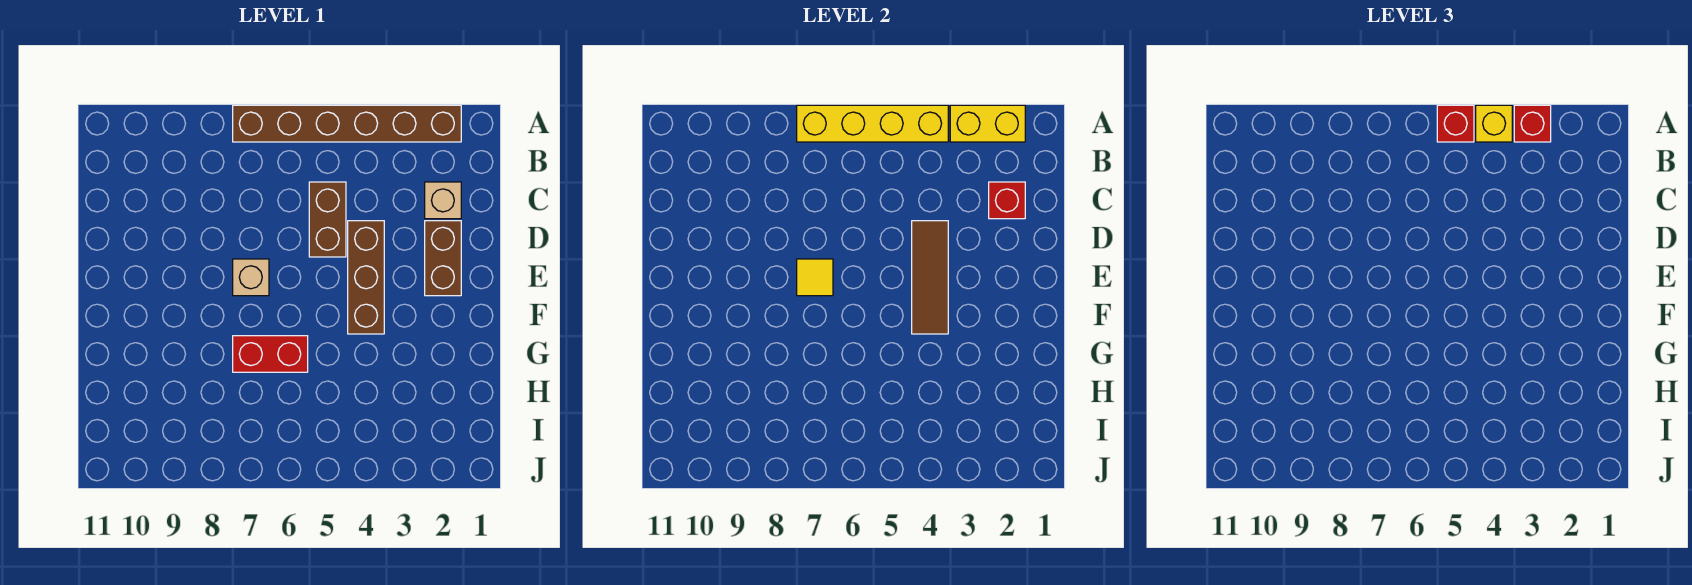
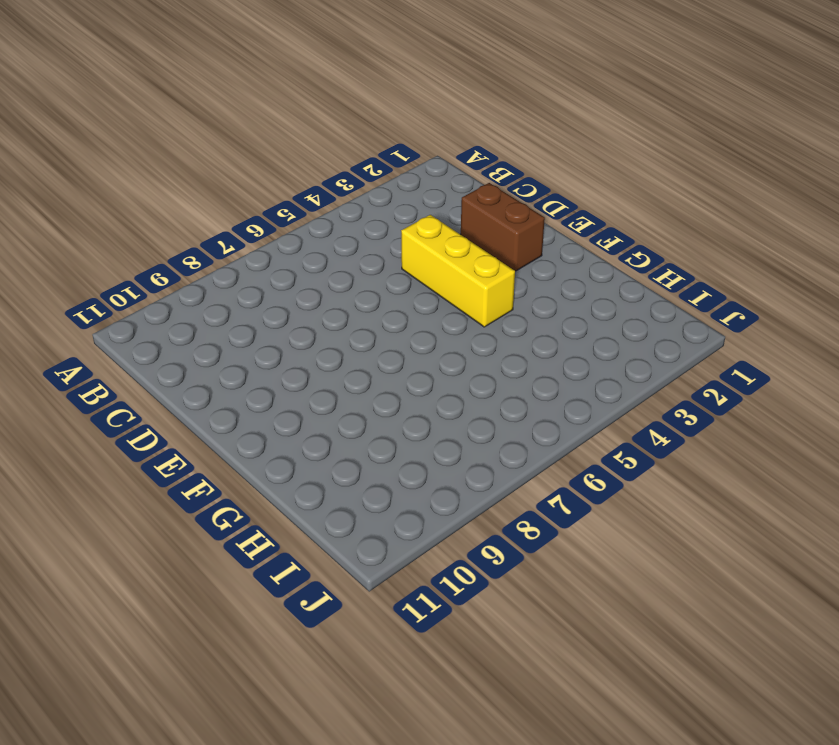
yellow brick D4:F4 level 1 -> brown brick D4:F4 level 1
none -> brown brick A2:A7 level 1
none -> tan brick C2 level 1
none -> brown brick C5:D5 level 1

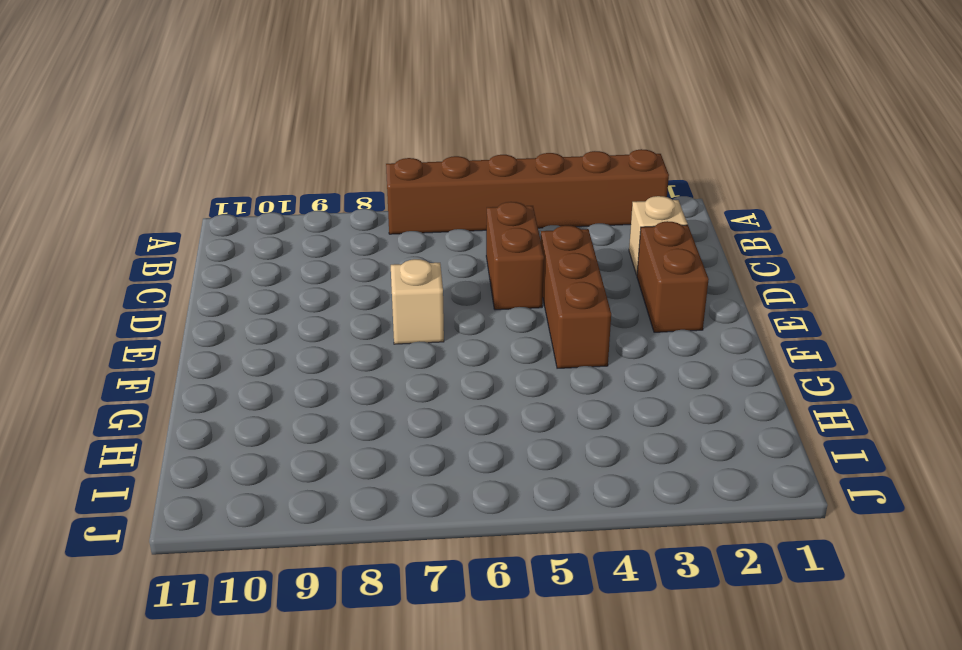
none -> red brick G6:G7 level 1
none -> yellow brick A2:A3 level 2
none -> yellow brick A4:A7 level 2

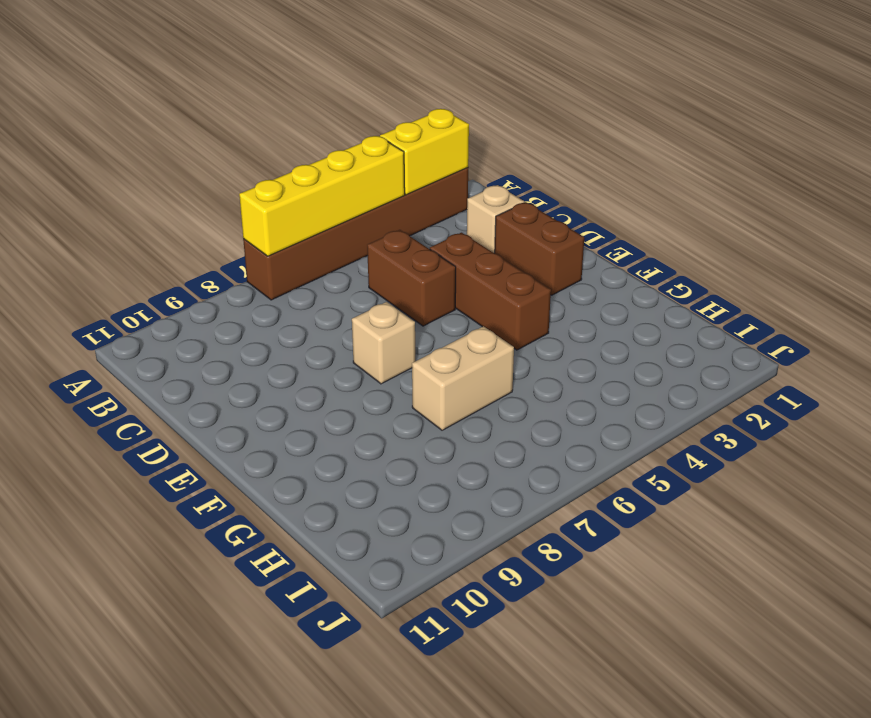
tan brick G6:G7 level 1 -> red brick G6:G7 level 1
none -> red brick C2 level 2
none -> brown tile D4:F4 level 2
none -> yellow tile E7 level 2

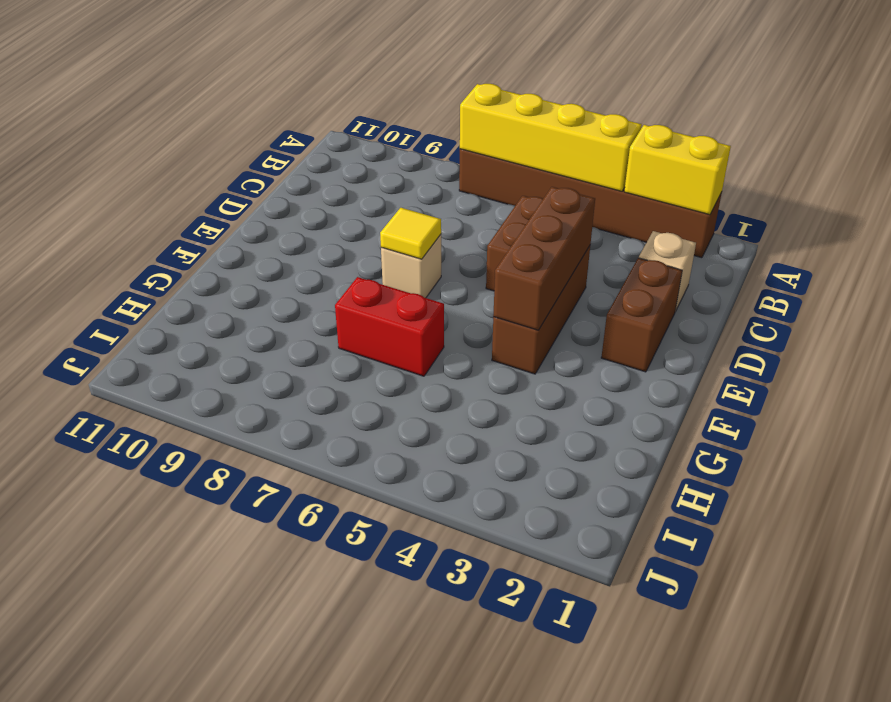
brown brick D4:F4 level 2 -> brown tile D4:F4 level 2
none -> red brick C2 level 2
none -> red brick A3 level 3
none -> yellow brick A4 level 3

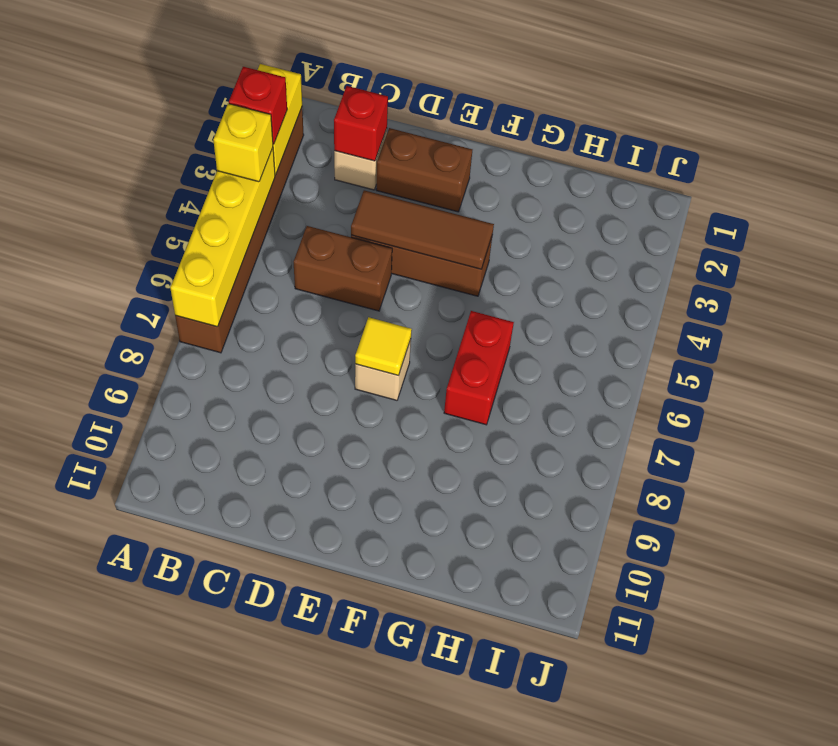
none -> red brick A5 level 3

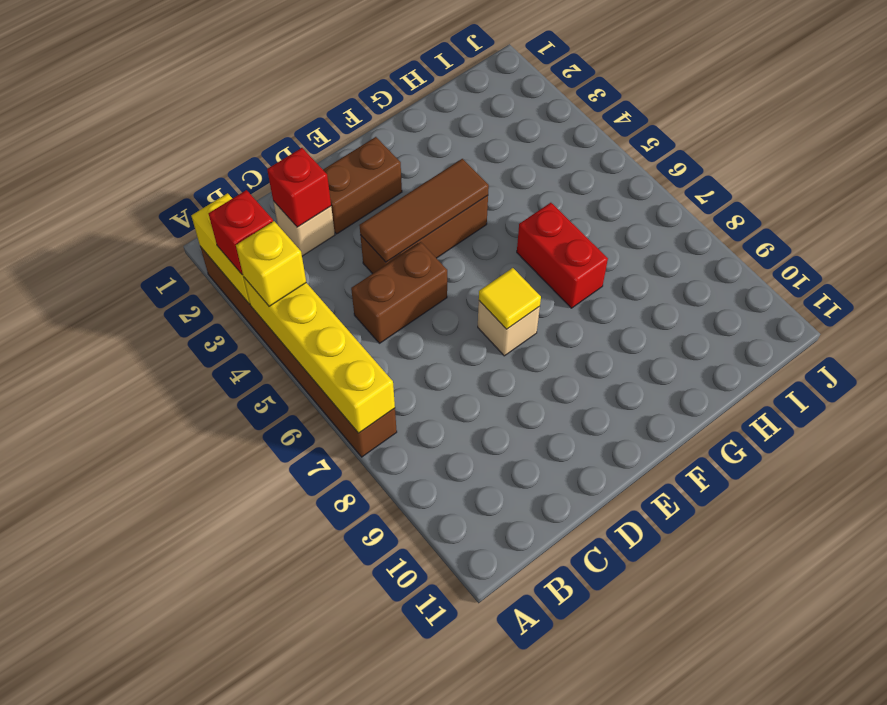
none -> red brick A5 level 3

